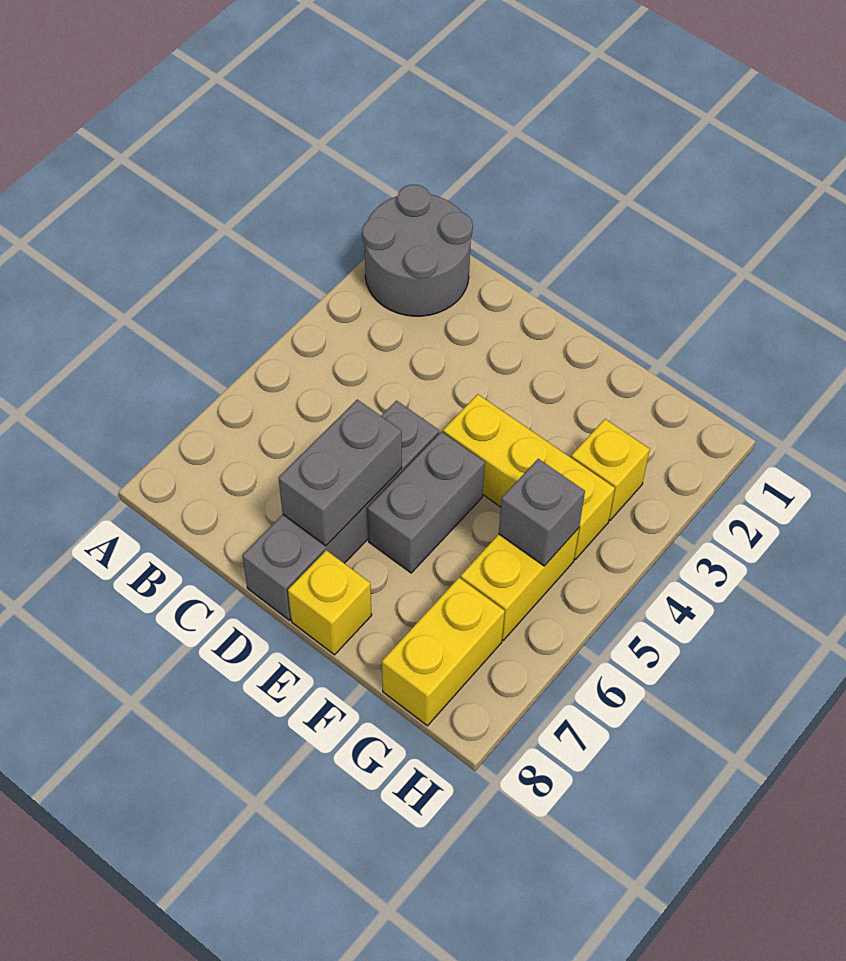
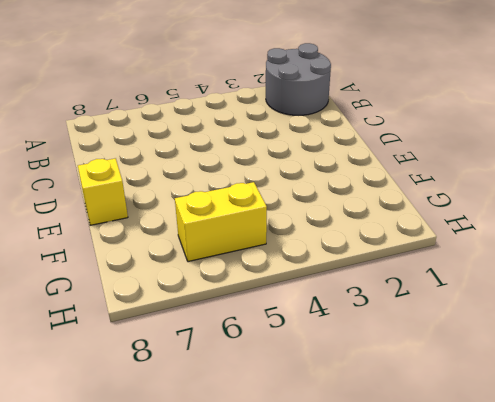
none -> grey brick D5:D8 level 1
none -> yellow brick E4:G4 level 1

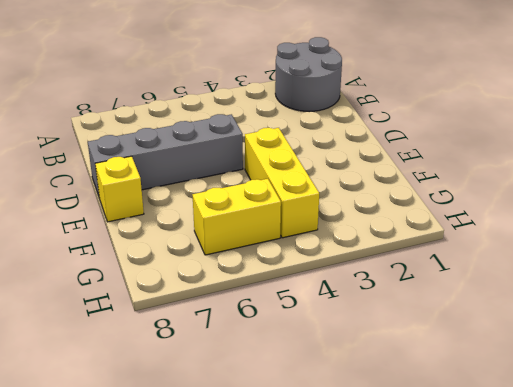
none -> grey brick E5:E6 level 1
none -> yellow brick G3 level 1

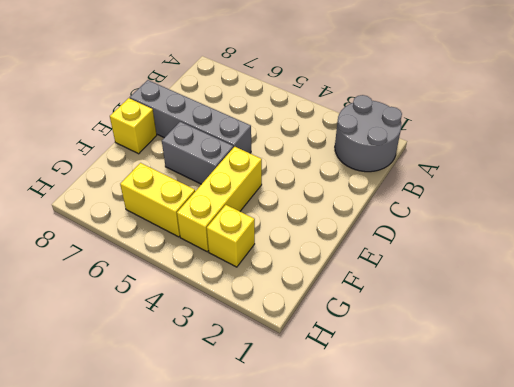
none -> yellow brick G7:G8 level 1
none -> grey brick D6:D7 level 2

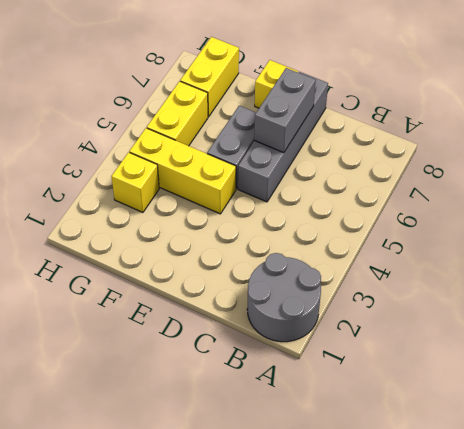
none -> grey brick G5 level 2

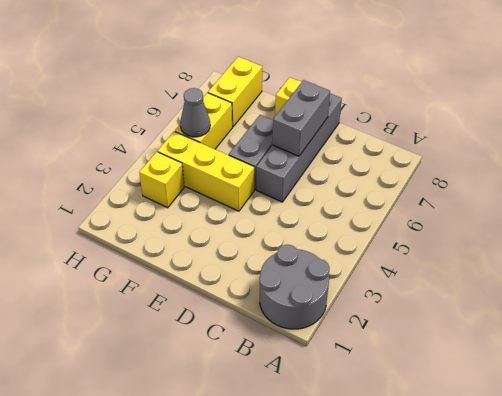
grey cone G5 level 2 -> grey brick G5 level 2

